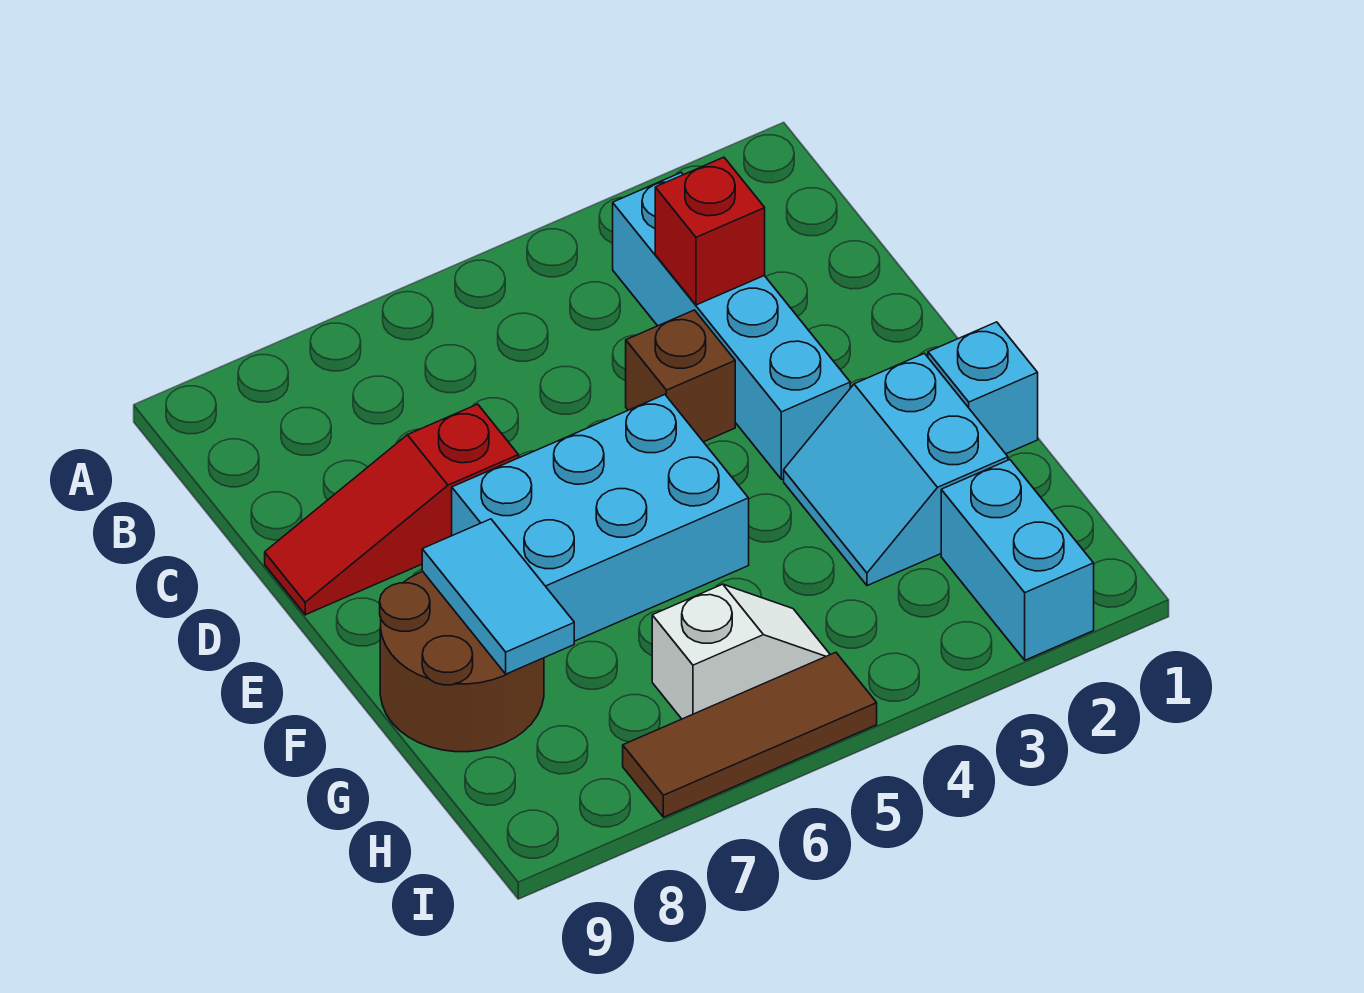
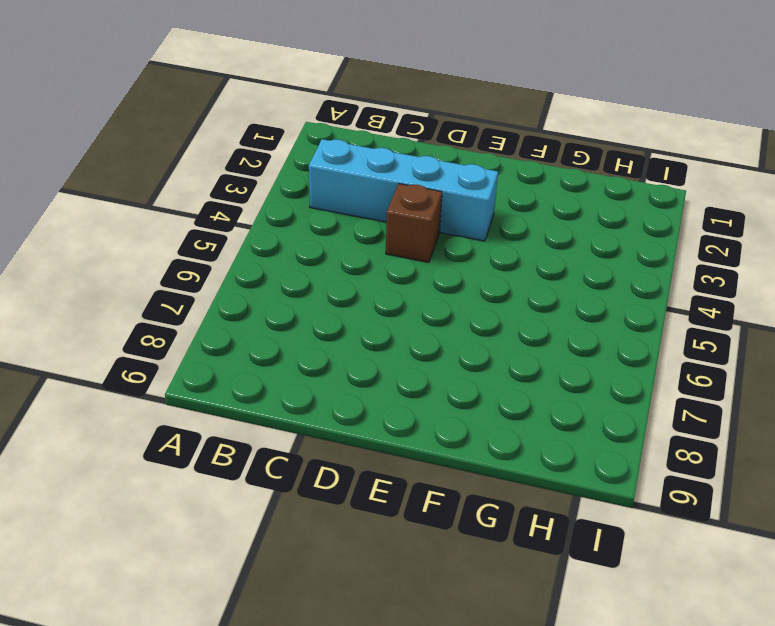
none -> red slope D7:D9 level 1 top 7
none -> cyan brick E5:F7 level 1
none -> cyan brick F1 level 1

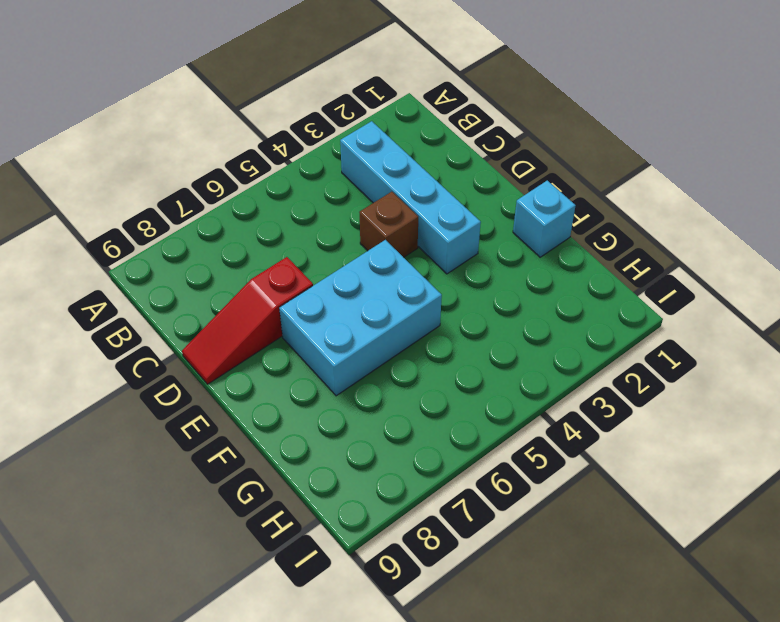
none -> cyan slope F2:G3 level 1 top 2
none -> brown round brick F8:G9 level 1
none -> cyan brick H2:I2 level 1

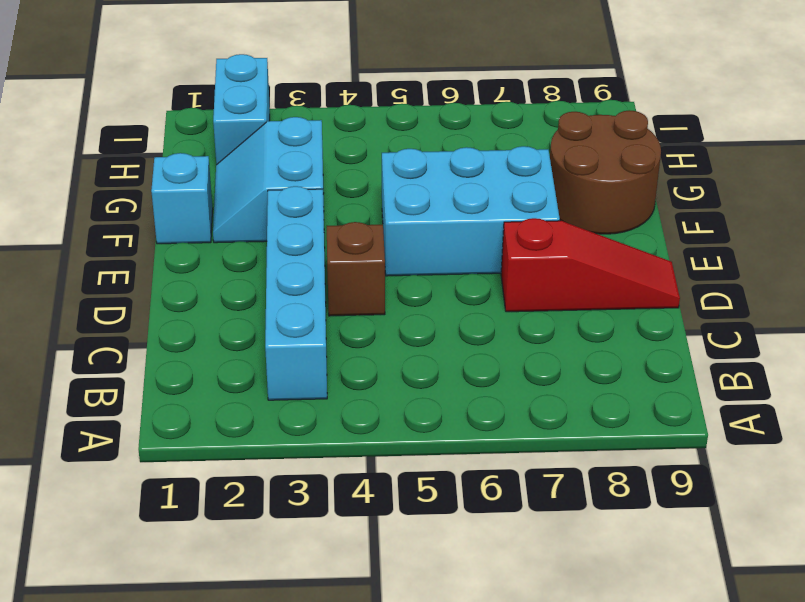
cyan slope F2:G3 level 1 top 3 -> cyan slope F2:G3 level 1 top 2
none -> white slope H5:H6 level 1 top 6
none -> brown tile I5:I7 level 1
none -> red brick C3 level 2

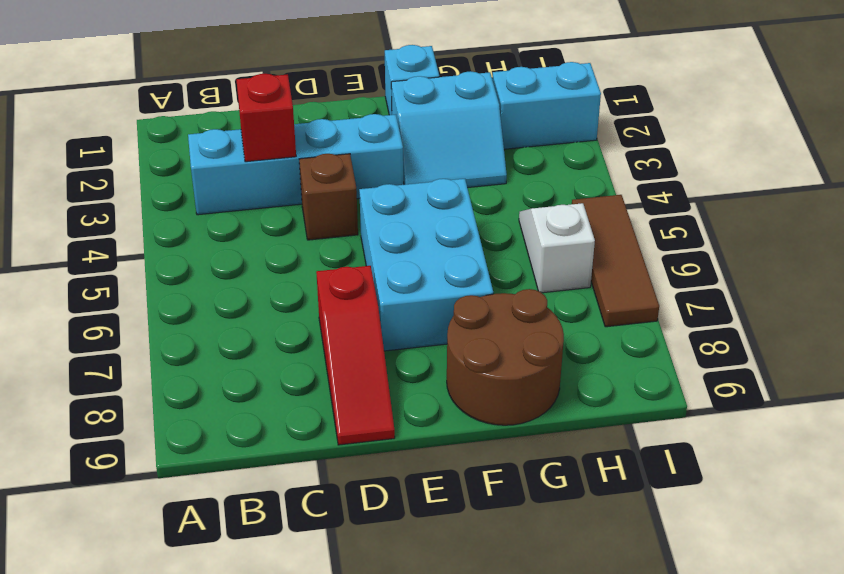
none -> cyan tile F8:G8 level 2

